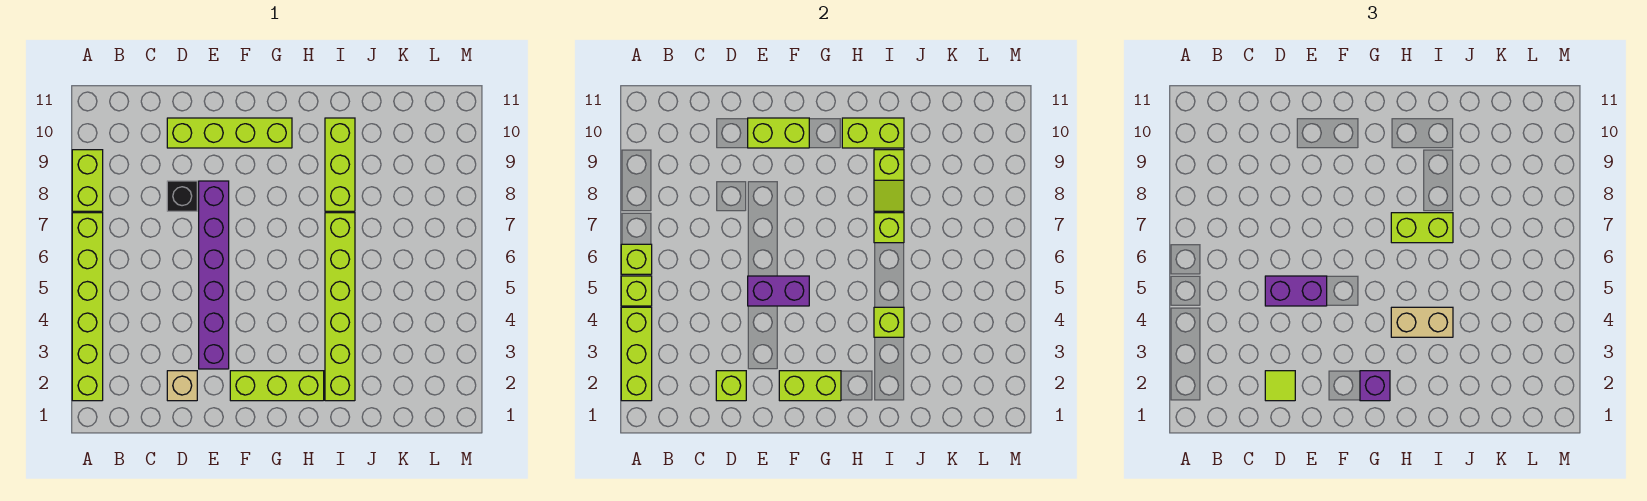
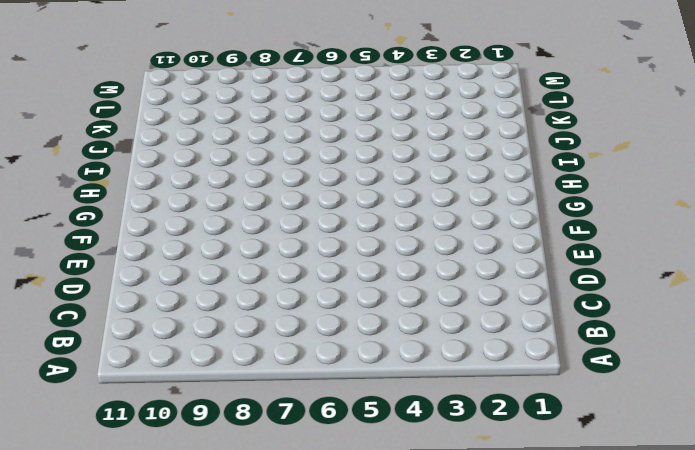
none -> lime brick A2:A7 level 1
none -> lime brick A8:A9 level 1
none -> tan brick D2 level 1

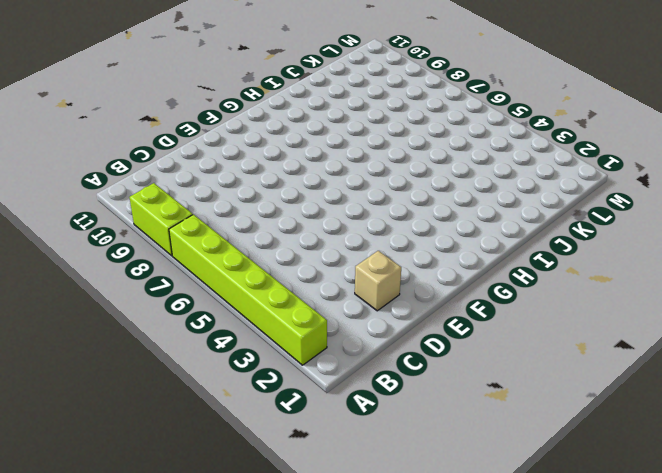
none -> black brick D8 level 1
none -> lime brick D10:G10 level 1
none -> purple brick E3:E8 level 1

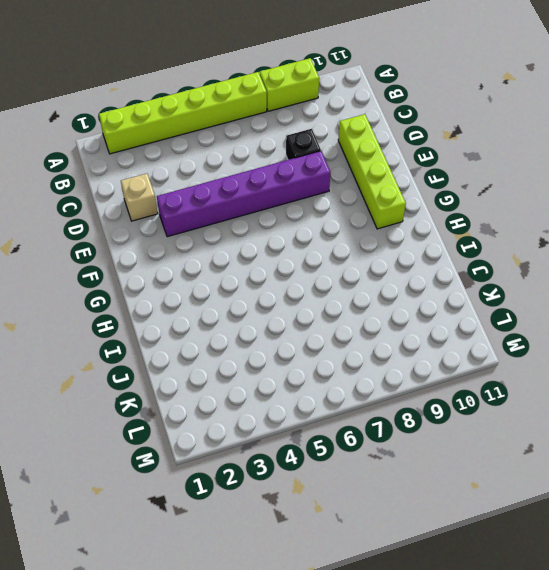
none -> lime brick F2:H2 level 1
none -> lime brick I2:I7 level 1
none -> lime brick I8:I10 level 1

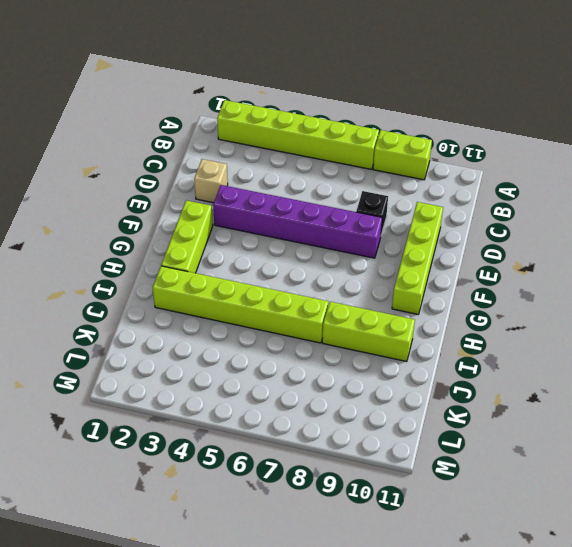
none -> lime brick A2:A4 level 2
none -> lime brick A5 level 2
none -> lime brick A6 level 2

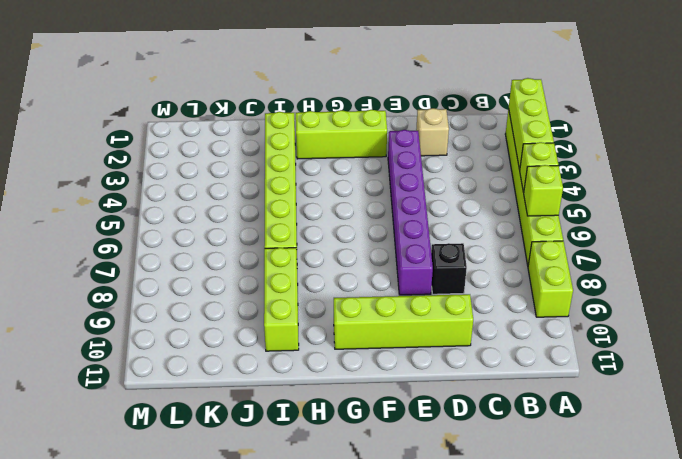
none -> lime brick D2 level 2
none -> purple brick E5:F5 level 2
none -> lime brick E10:F10 level 2

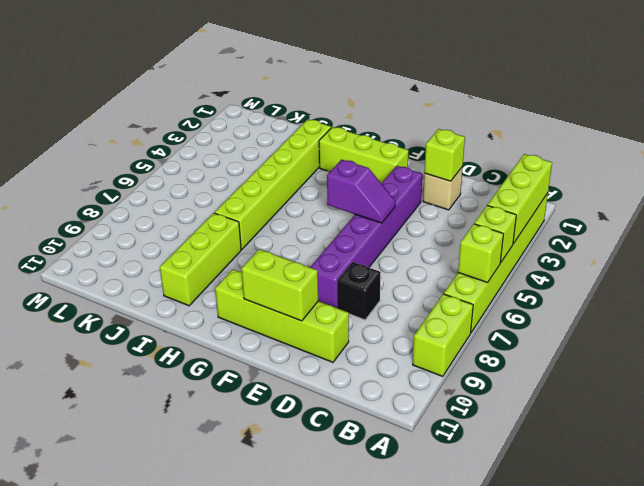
purple slope E5:F5 level 2 top F -> purple brick E5:F5 level 2
none -> lime brick F2:G2 level 2
none -> lime brick H10:I10 level 2
none -> lime brick I4 level 2

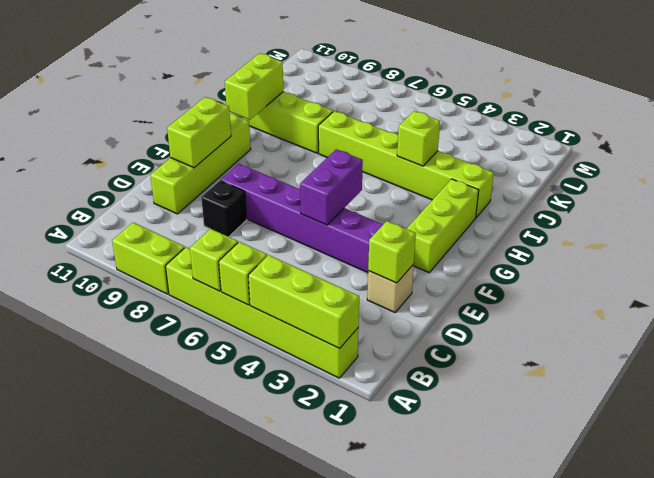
none -> lime brick F2:G2 level 2
none -> lime brick I7 level 2
none -> lime slope I8:I9 level 2 top 9

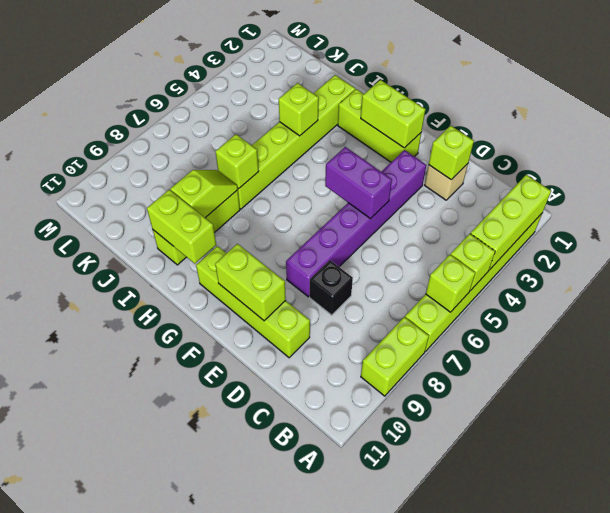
none -> lime tile D2 level 3
none -> purple brick D5:E5 level 3
none -> purple brick G2 level 3

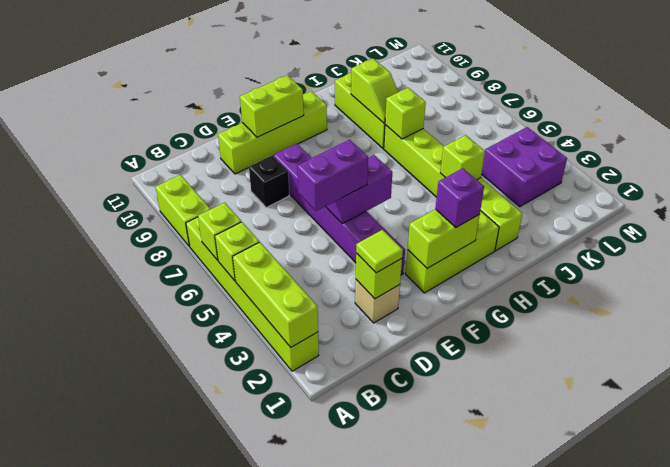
purple brick K3:L4 level 1 -> none
none -> lime brick H10:I10 level 2
none -> tan brick H4:I4 level 3
none -> lime brick H7:I7 level 3

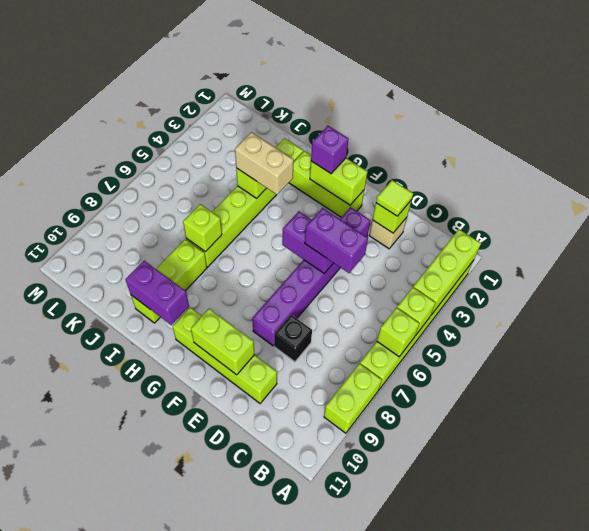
purple brick H10:I10 level 2 -> lime brick H10:I10 level 2
none -> lime slope I8:I9 level 2 top 9
none -> lime brick H7:I7 level 3

